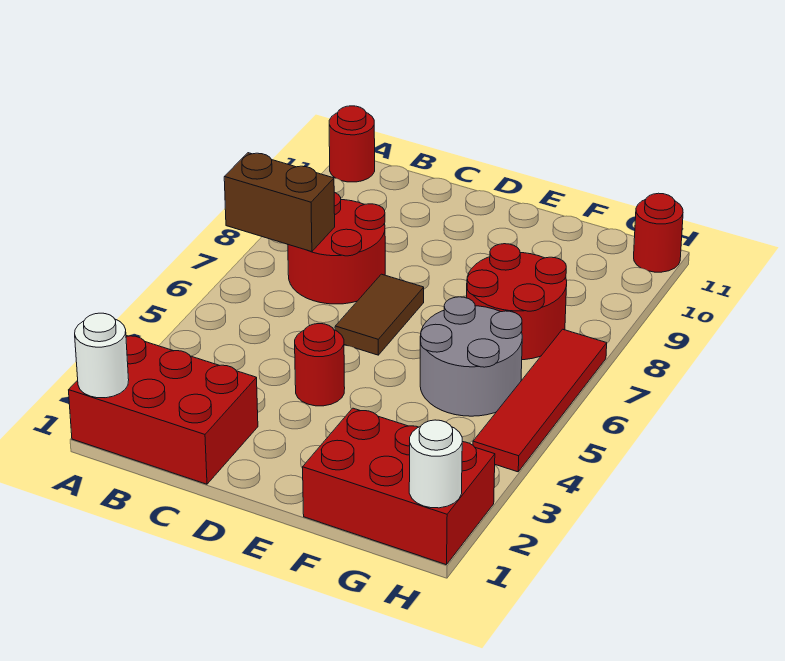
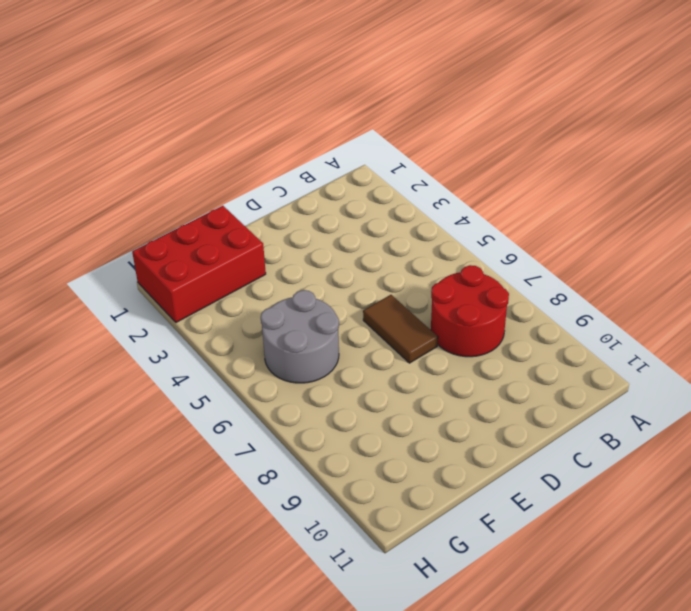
none -> red brick A1:C2 level 1
none -> red round brick A11 level 1
none -> red round brick D4 level 1

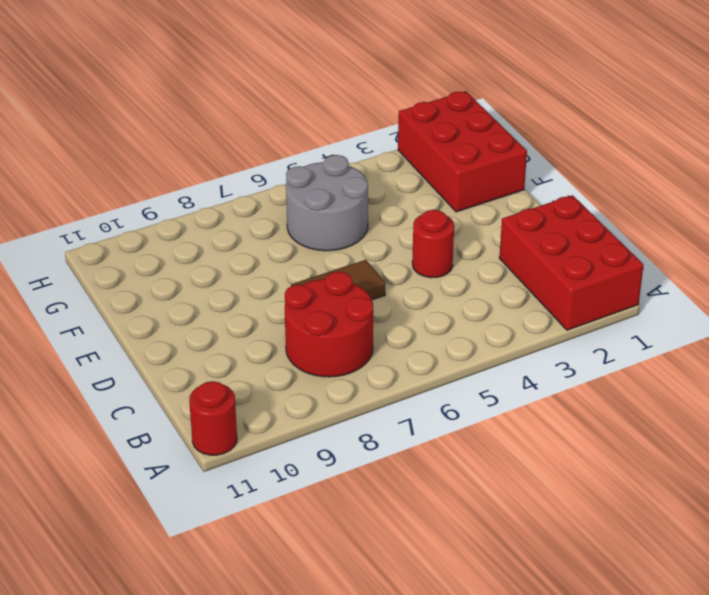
none -> red round brick F7:G8 level 1
none -> red tile H4:H7 level 1
none -> red round brick H11 level 1

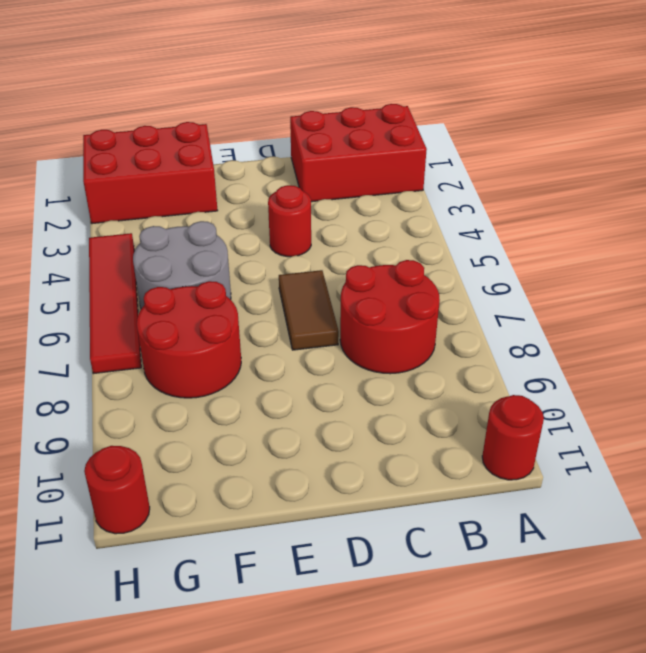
none -> white round brick A1 level 2
none -> brown brick A7:B7 level 2
none -> white round brick H1 level 2

